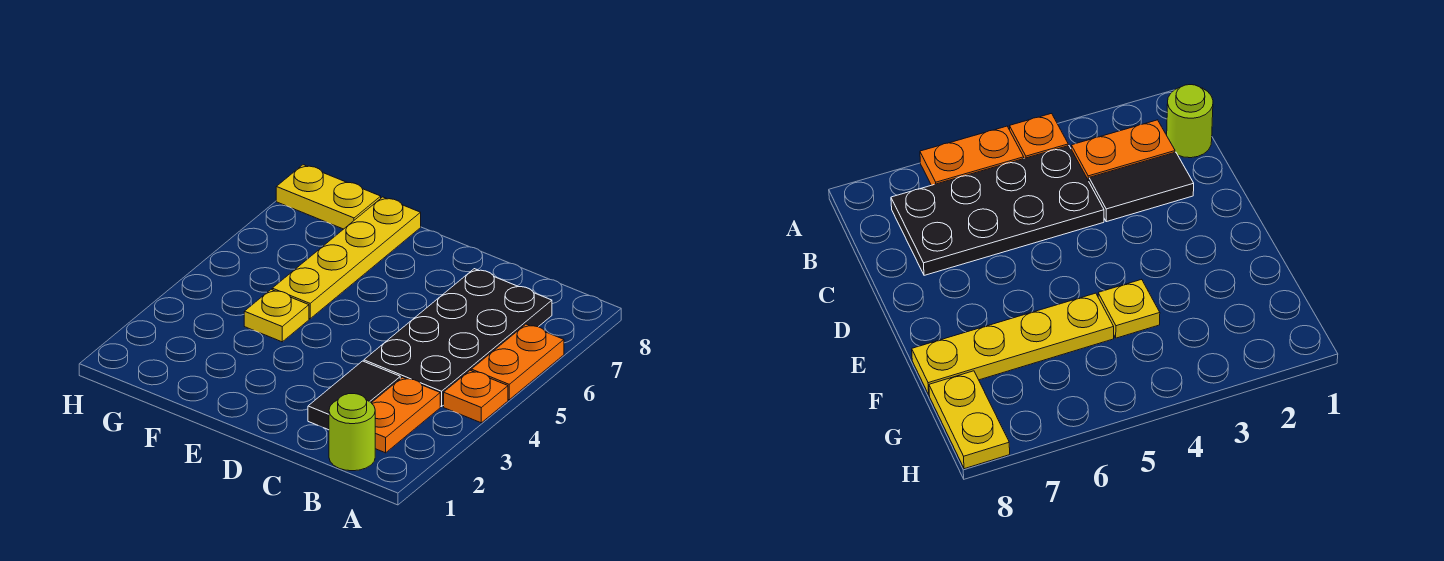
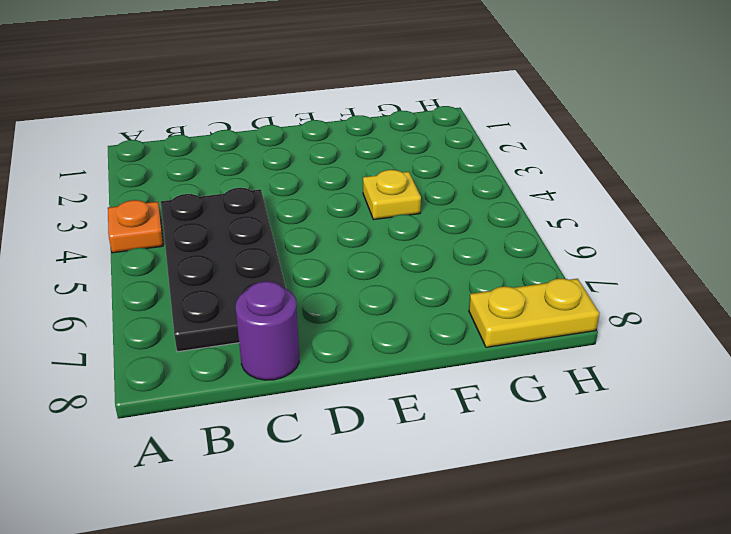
purple round brick C8 level 1 -> none
none -> orange plate A5:A6 level 1
none -> lime round brick B1 level 1

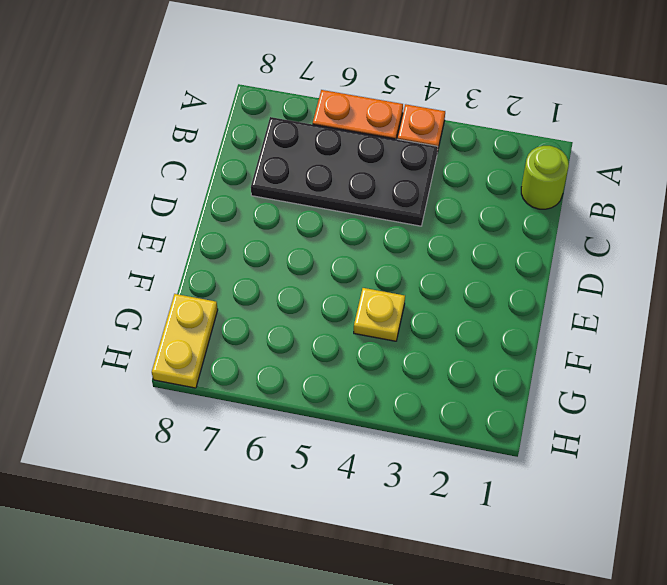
none -> orange plate B2:B3 level 1
none -> black tile C2:C3 level 1

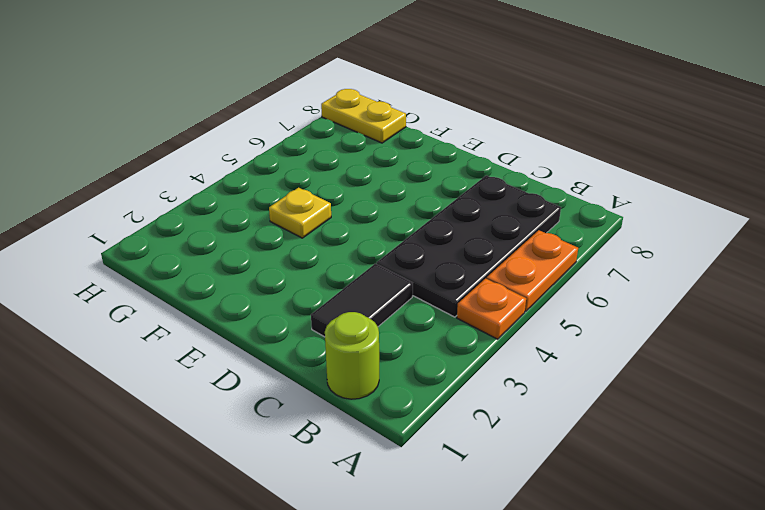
none -> orange plate B2:B3 level 1
none -> yellow plate F5:F8 level 1

